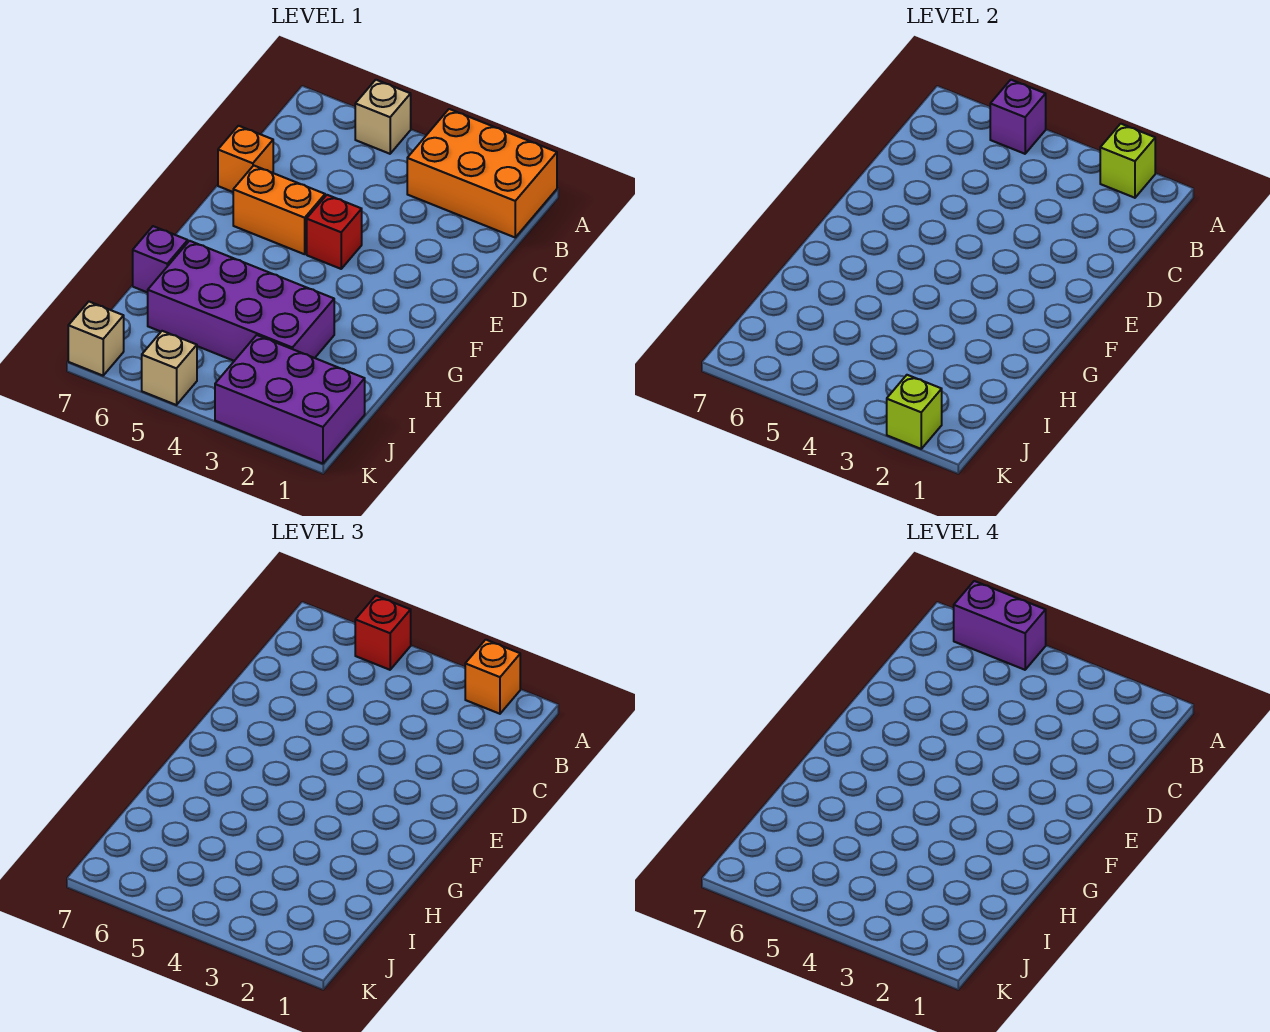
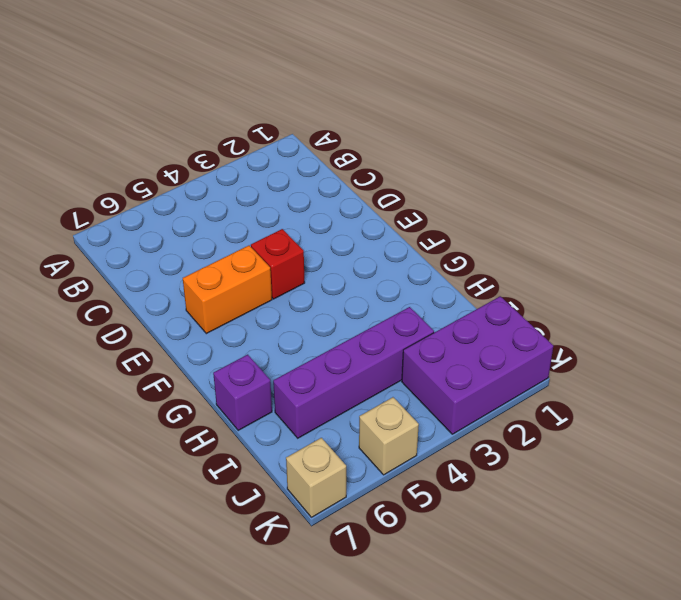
purple brick I3:I6 level 1 -> purple brick H3:I6 level 1
none -> orange brick A1:B3 level 1
none -> tan brick A5 level 1
none -> orange brick D7 level 1

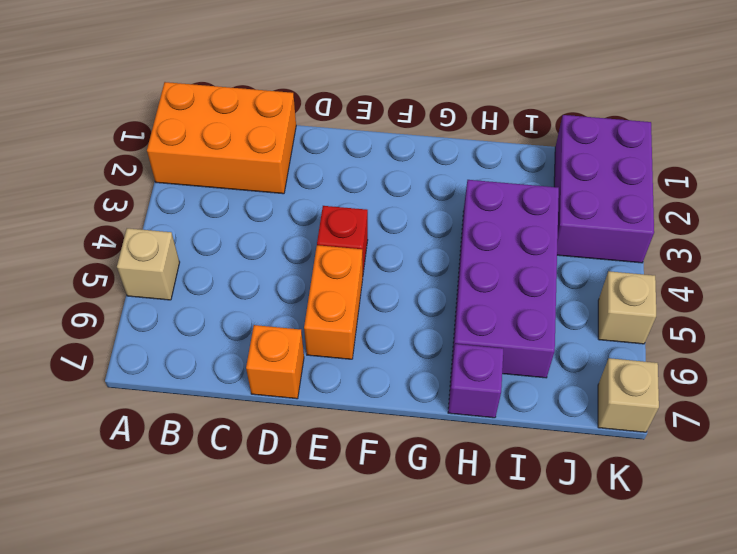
orange brick A1:C2 level 1 -> orange brick A1:B3 level 1
none -> lime brick A2 level 2
none -> purple brick A5 level 2
none -> lime brick K2 level 2

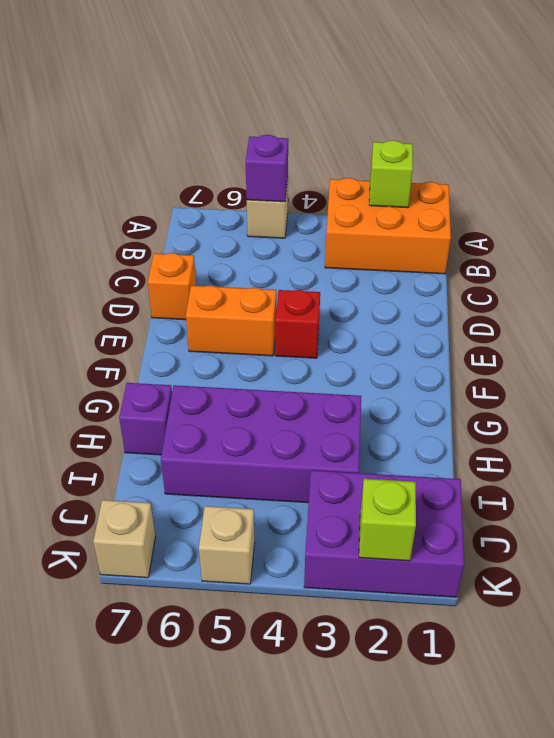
none -> orange brick A2 level 3
none -> red brick A5 level 3
none -> purple brick A5:A6 level 4

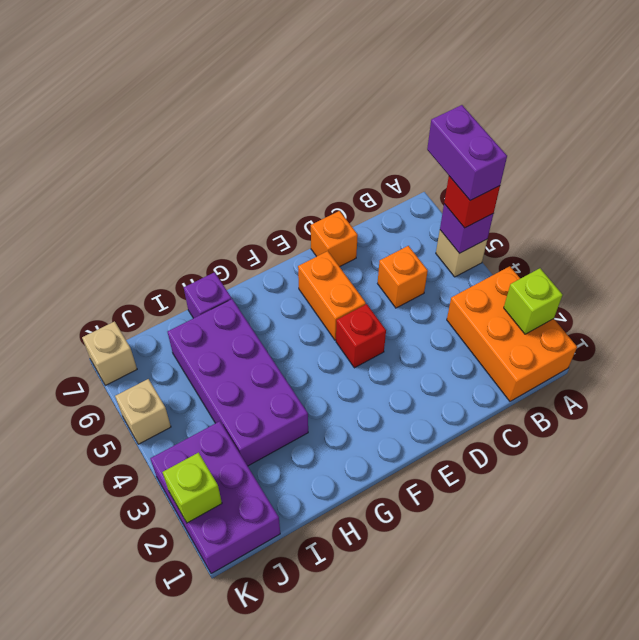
orange brick C5 level 1 -> orange brick A2 level 3

